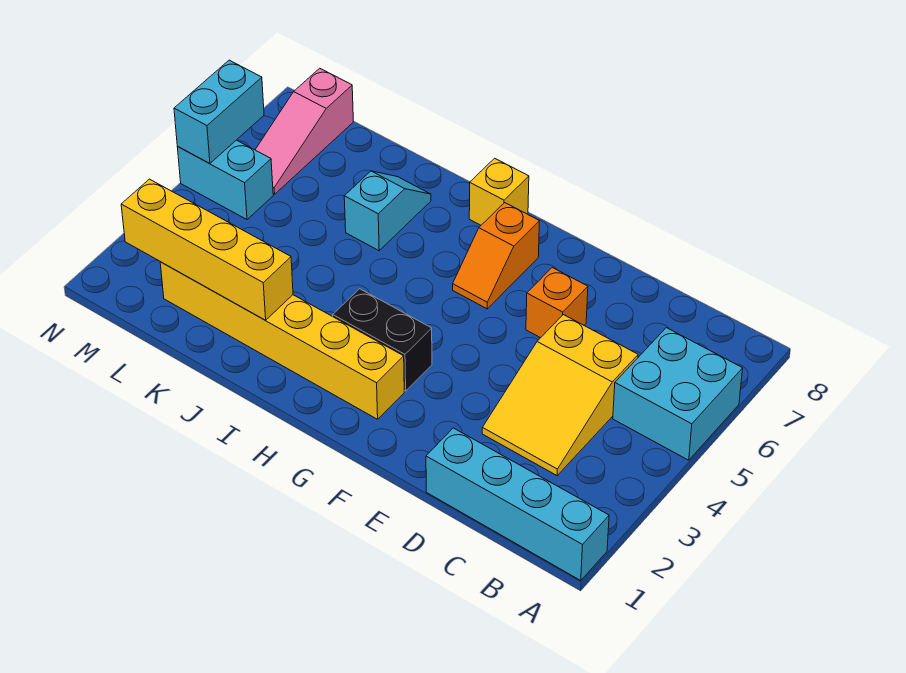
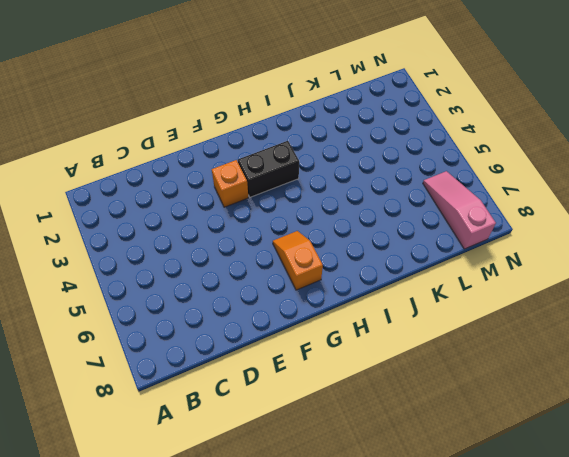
orange brick F3 level 1 -> orange brick E6 level 1
none -> cyan brick A1:D1 level 1
none -> cyan brick A5:B6 level 1
none -> yellow slope C3:D5 level 1 top 5

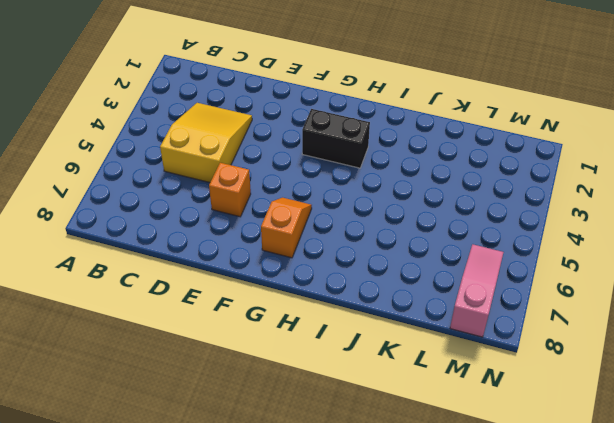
none -> cyan brick A1:D1 level 1
none -> cyan brick A5:B6 level 1
none -> yellow brick G2:L2 level 1

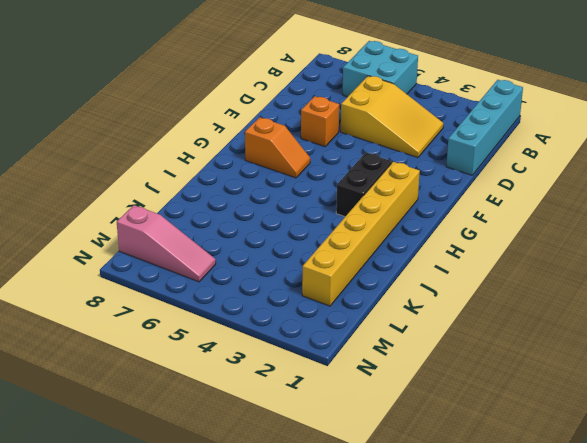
none -> yellow brick H8 level 1
none -> cyan slope J6:J7 level 1 top 6
none -> cyan brick M5:N5 level 1

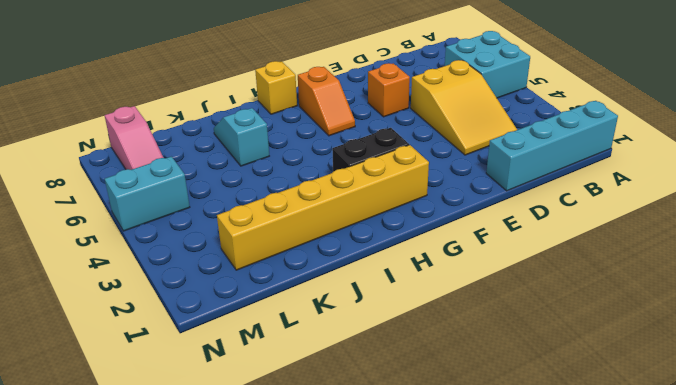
none -> yellow brick J2:M2 level 2
none -> cyan brick N5:N6 level 2

